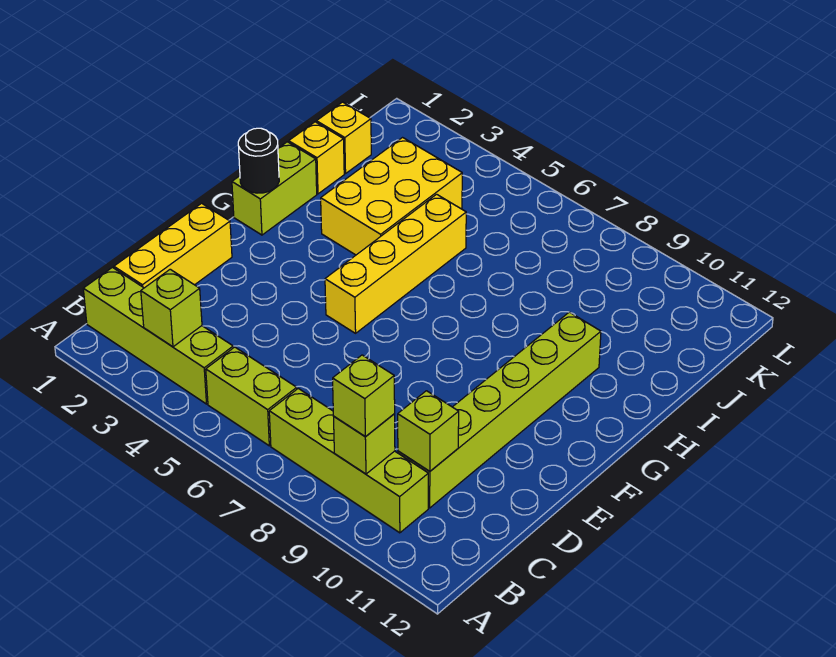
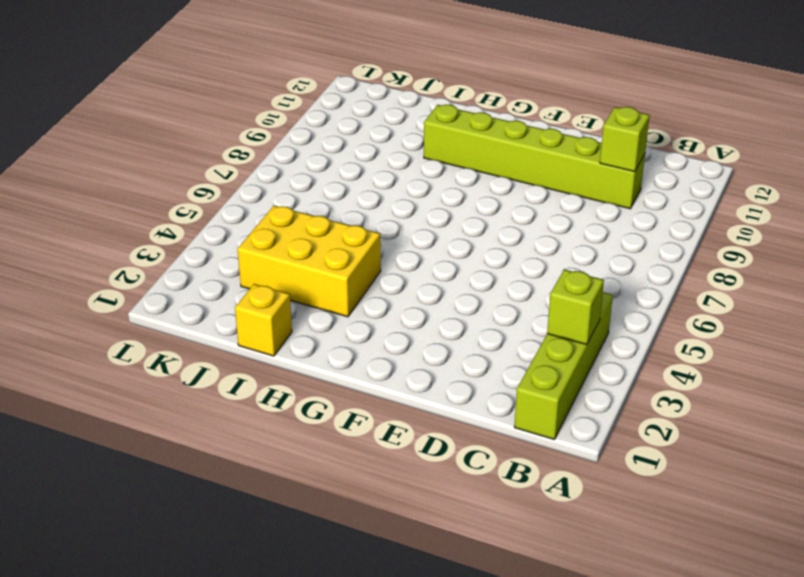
none -> lime brick B5:B6 level 1
none -> lime brick B7:B10 level 1
none -> yellow brick C1:E1 level 1

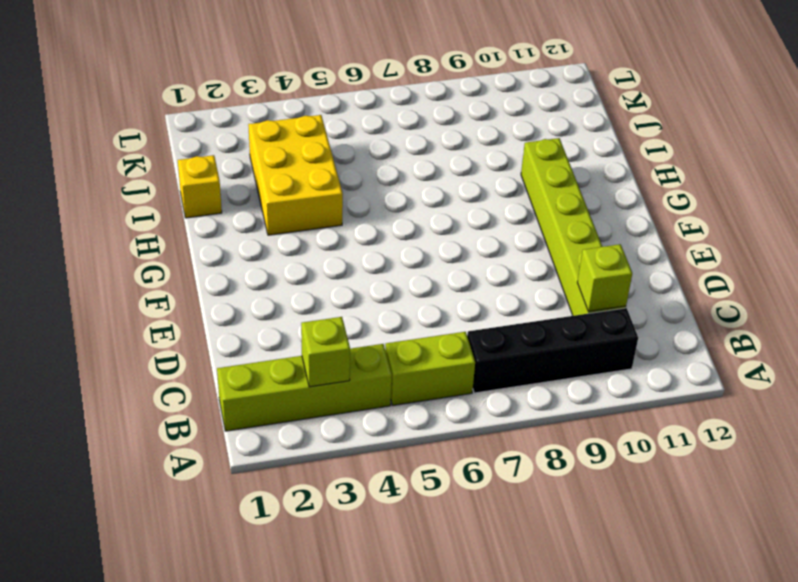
black brick B7:B10 level 1 -> lime brick B7:B10 level 1
none -> yellow brick C1:E1 level 1
none -> yellow brick F5:I5 level 1
none -> lime brick G1:H1 level 1

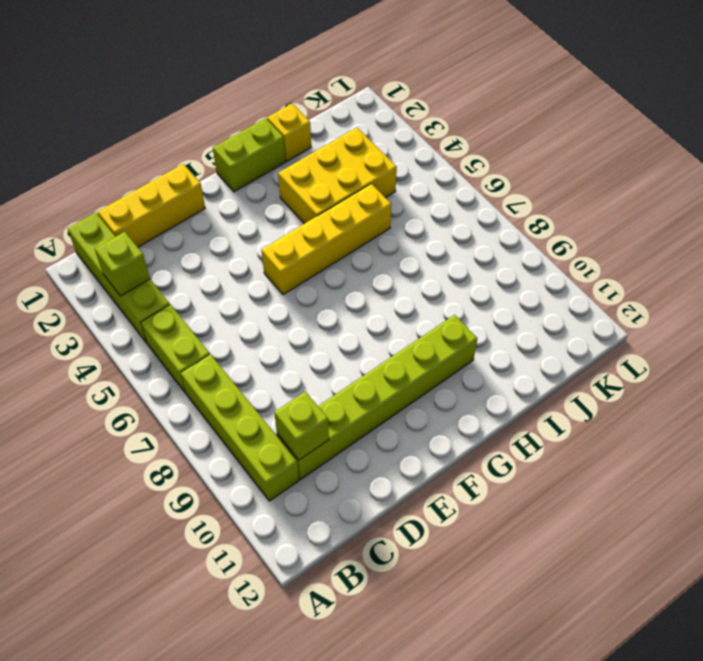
none -> yellow brick J1 level 1
none -> lime brick B9 level 2
none -> black round brick G1 level 2

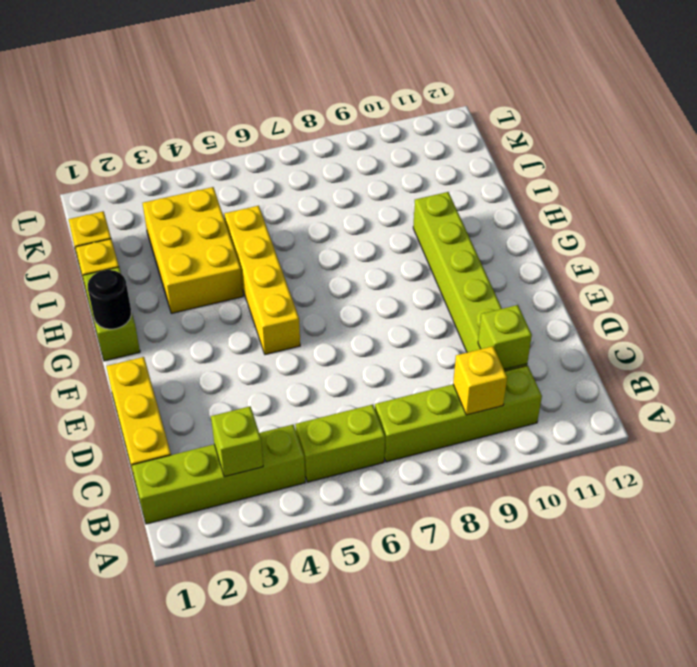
yellow brick B9 level 2 -> lime brick B9 level 2
none -> lime brick B9 level 3

